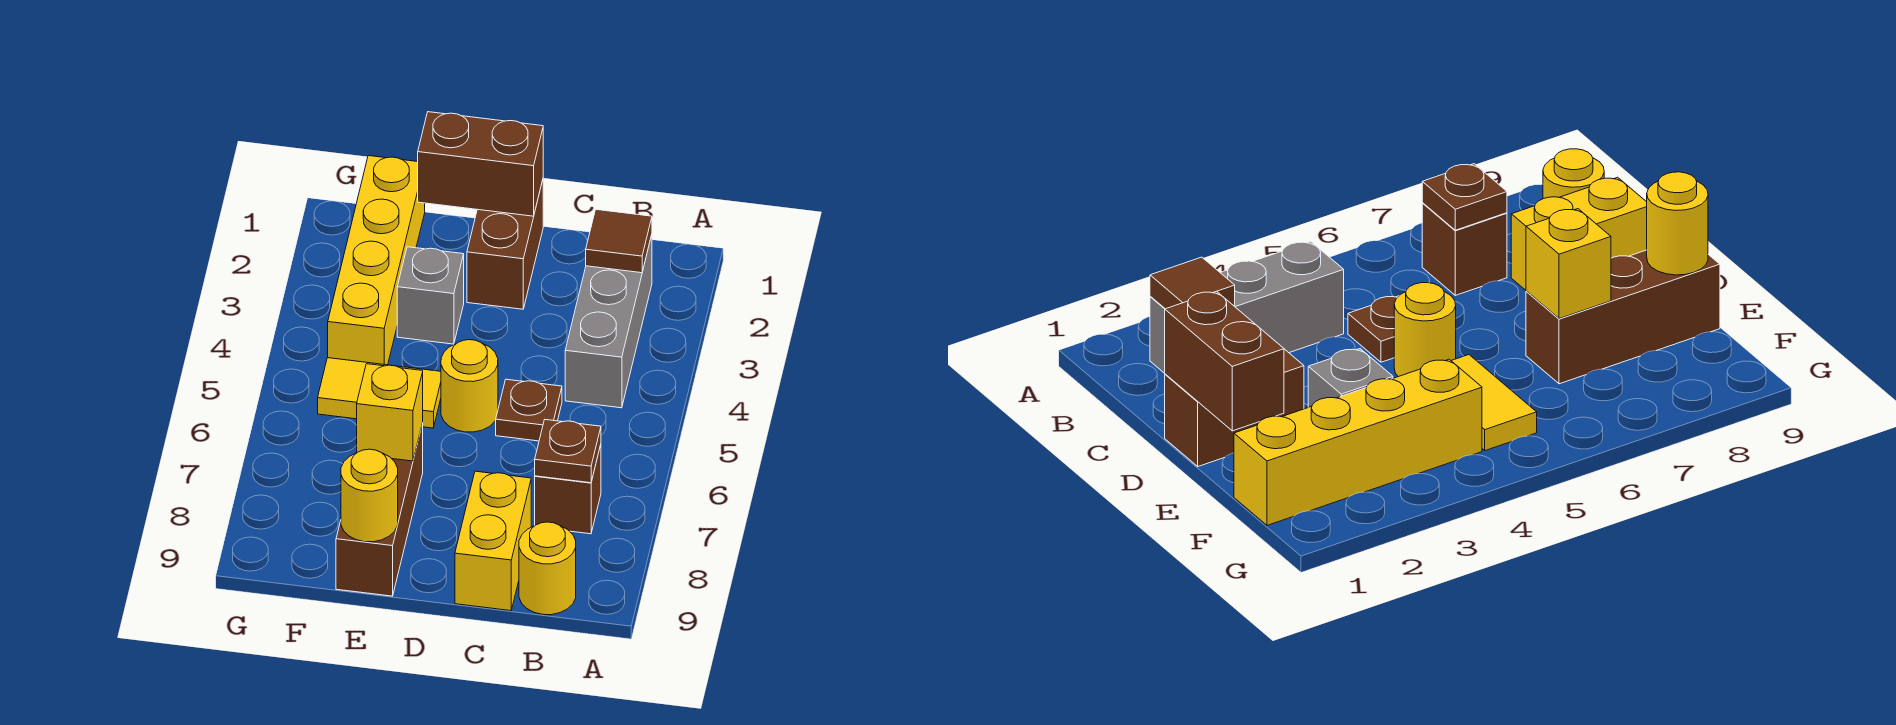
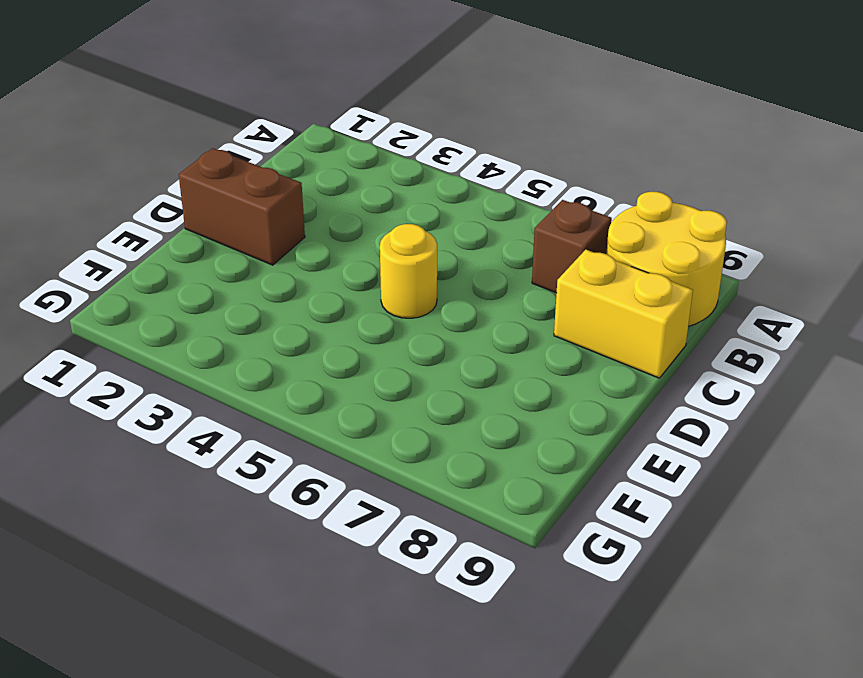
yellow round brick A8:B9 level 1 -> yellow round brick B9 level 1
none -> grey brick B2:B4 level 1
none -> brown plate C5 level 1
none -> grey brick E3 level 1

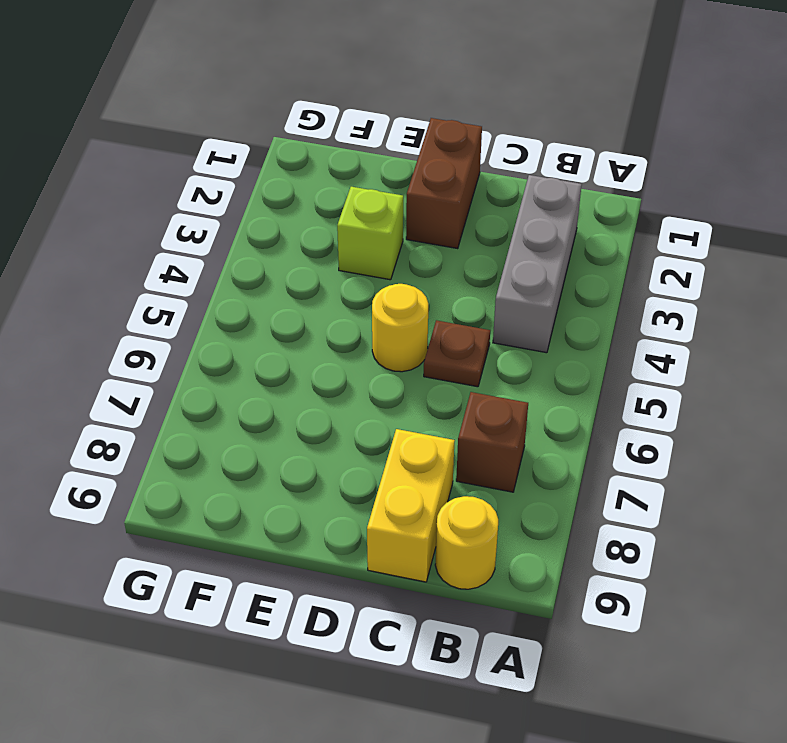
lime brick E3 level 1 -> grey brick E3 level 1
none -> yellow tile E5:F5 level 1
none -> brown brick E7:E9 level 1
none -> yellow brick F1:F4 level 1

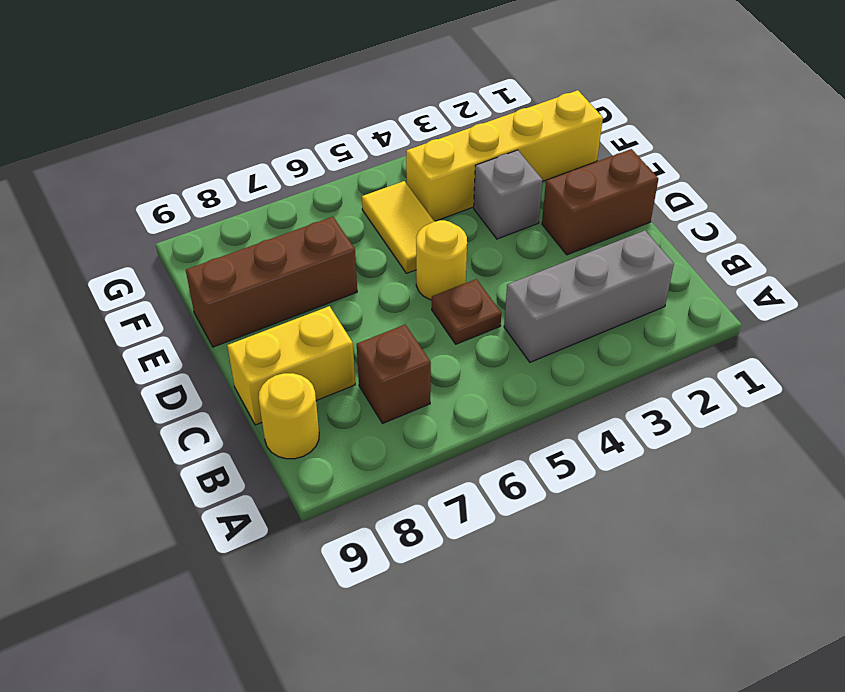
none -> brown tile B2 level 2
none -> brown plate B7 level 2
none -> brown brick D1:E1 level 2

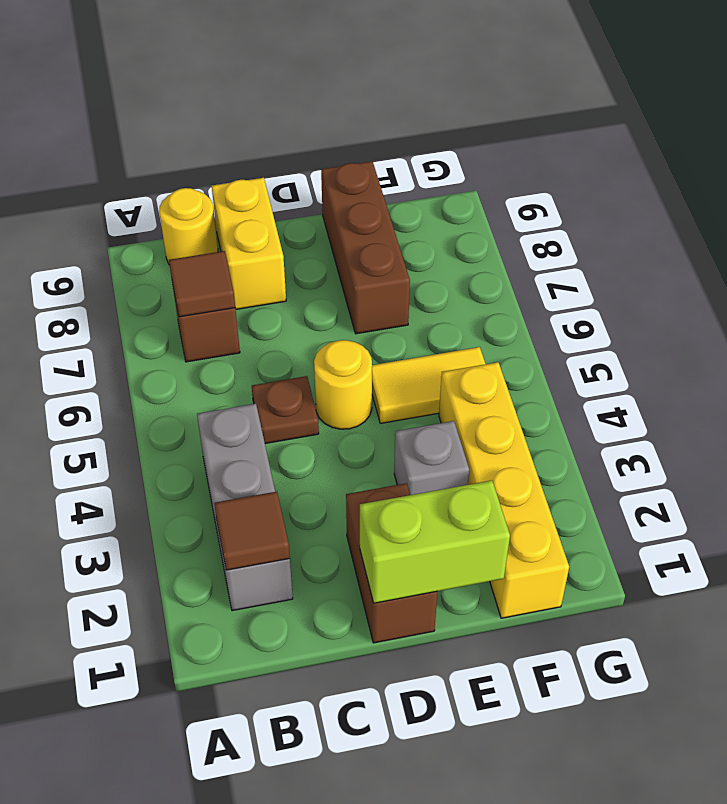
brown tile B7 level 2 -> brown plate B7 level 2
lime brick D1:E1 level 2 -> brown brick D1:E1 level 2
none -> yellow brick E7 level 2
none -> yellow round brick E9 level 2

